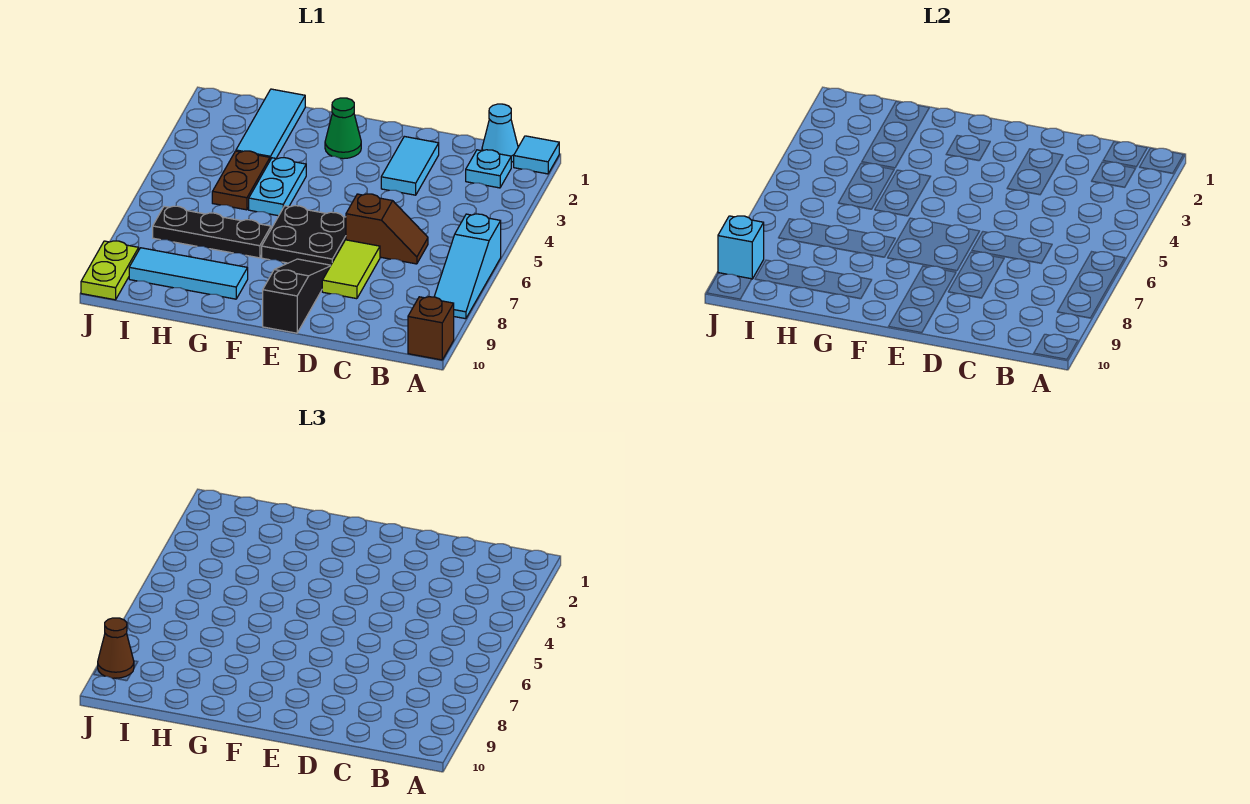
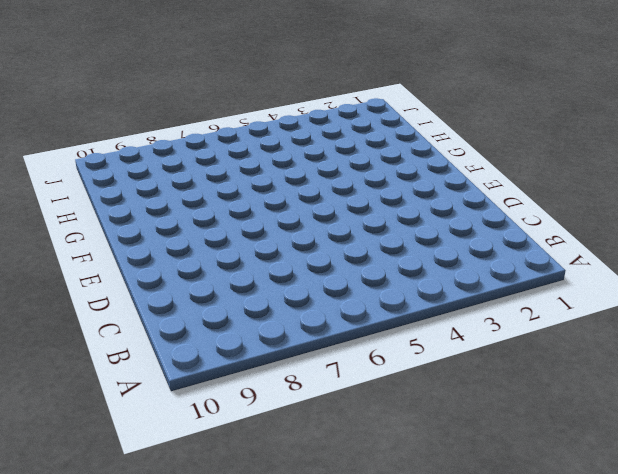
none -> cyan tile A1 level 1
none -> cyan slope A6:A8 level 1 top 6
none -> brown brick A10 level 1

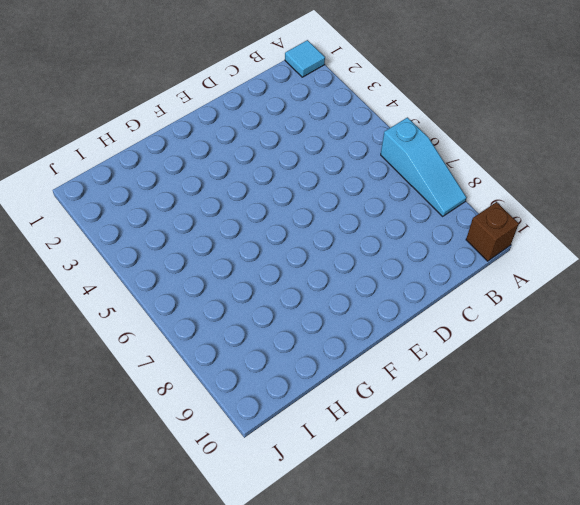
none -> cyan cone B1 level 1
none -> cyan plate B2 level 1
none -> brown slope C6:D6 level 1 top D

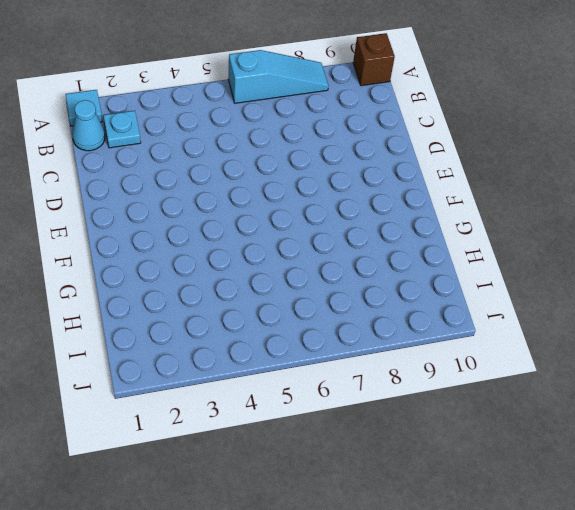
none -> brown slope C6:D6 level 1 top D
none -> cyan tile D2:D3 level 1
none -> lime tile D7:D8 level 1

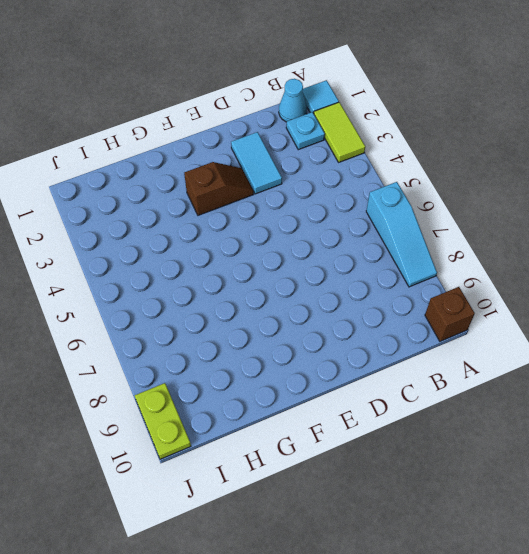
lime tile A2:A3 level 1 -> lime tile D7:D8 level 1
brown slope E3:F3 level 1 top F -> brown slope C6:D6 level 1 top D
none -> black plate E6:F7 level 1
none -> black slope E8:E10 level 1 top 10
none -> green cone F2 level 1

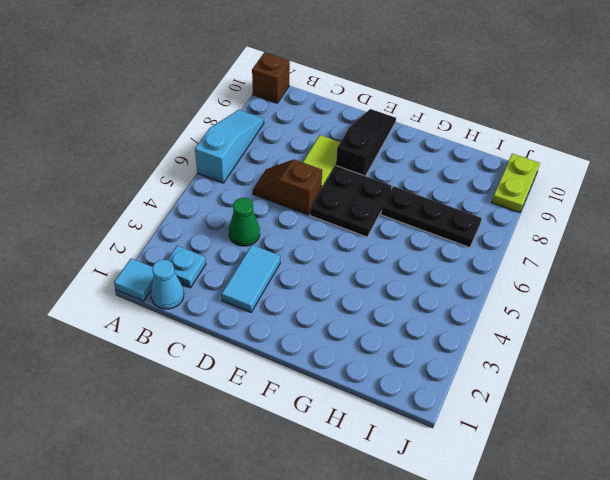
green cone C4 level 1 -> green cone F2 level 1
black slope E8:E10 level 1 top 8 -> black slope E8:E10 level 1 top 10
none -> cyan plate G4:G5 level 1
none -> cyan tile G9:I9 level 1
none -> cyan tile H1:H3 level 1

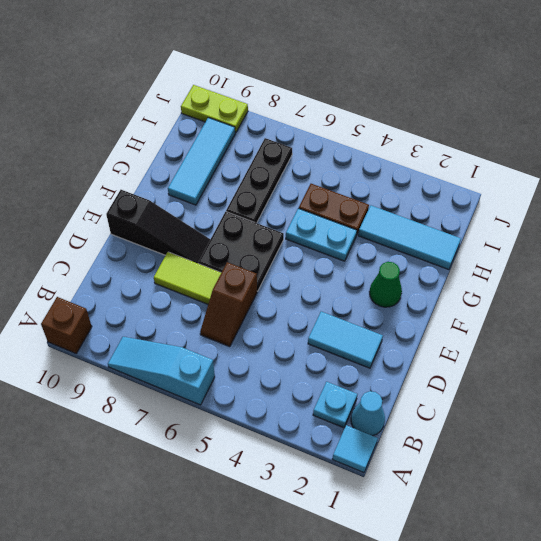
none -> cyan brick J9 level 2
none -> brown cone J9 level 3

